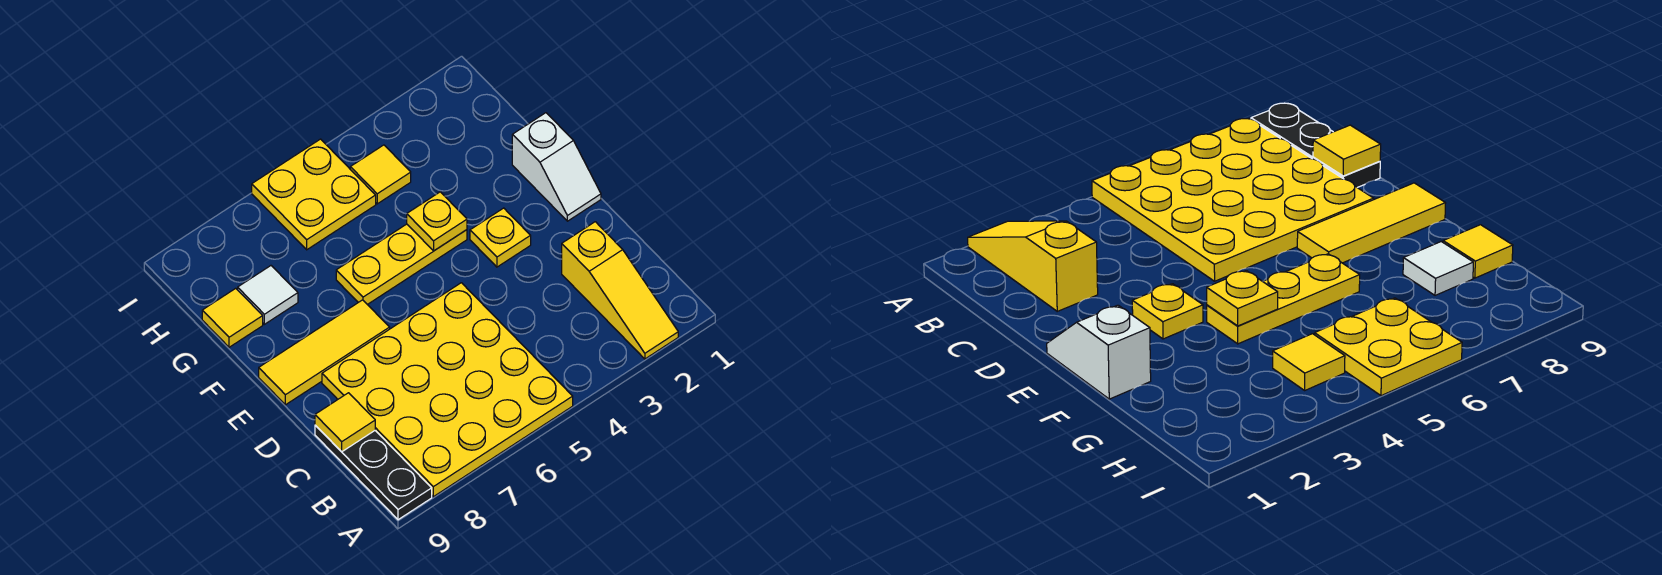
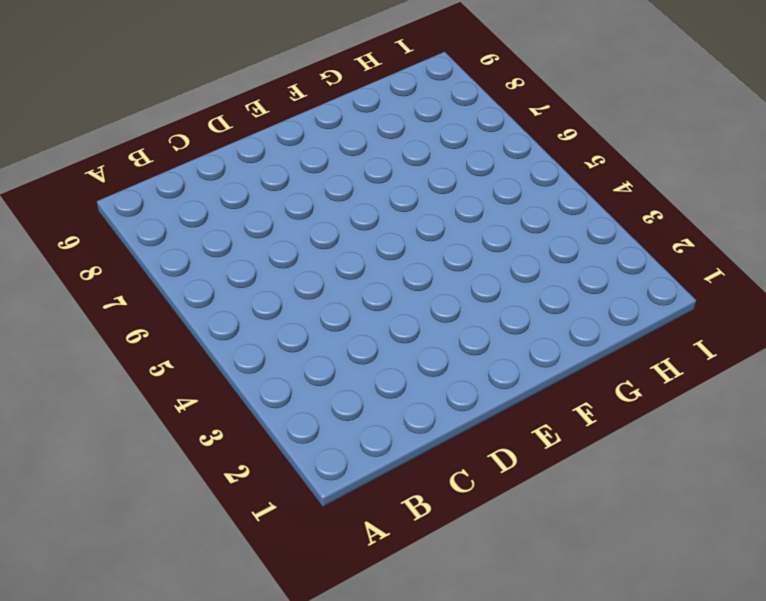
none -> yellow slope A2:C2 level 1 top C
none -> yellow plate A5:D8 level 1
none -> black plate A9:C9 level 1

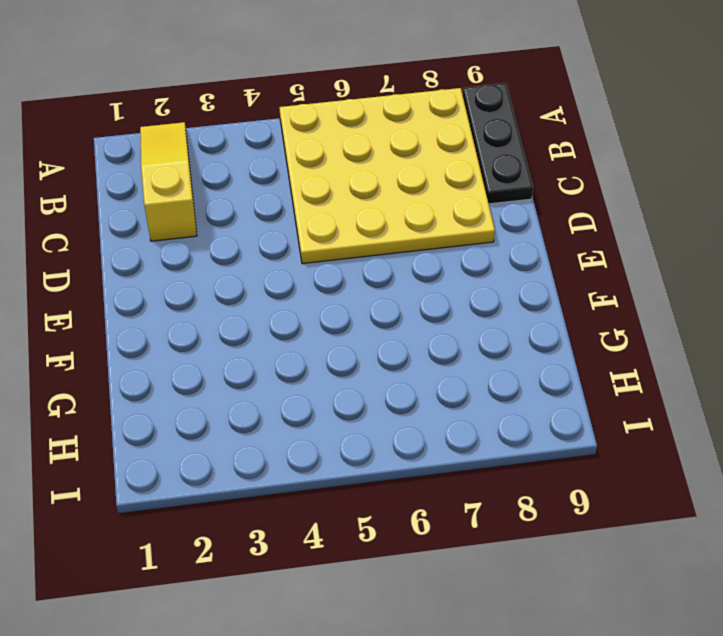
none -> white slope E1:F1 level 1 top F
none -> yellow plate E3 level 1
none -> yellow tile E7:E9 level 1

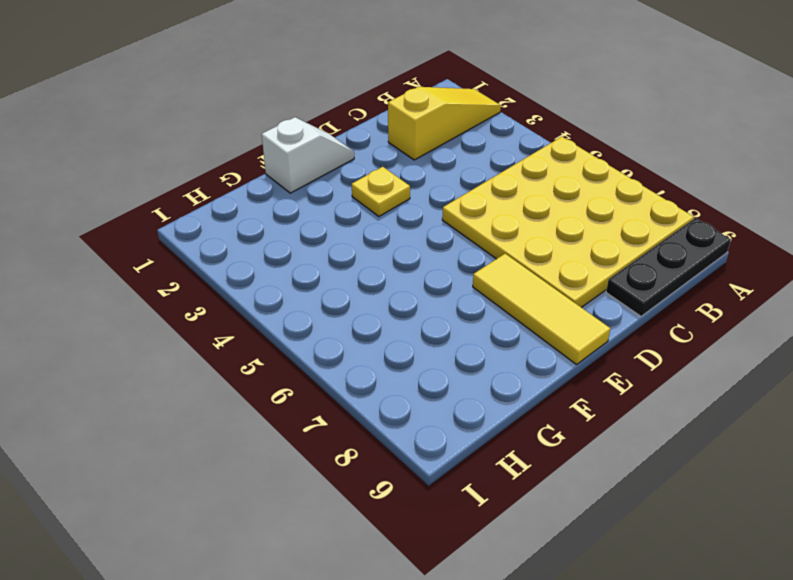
none -> yellow plate F4:F6 level 1
none -> white tile G8 level 1
none -> yellow tile G9 level 1

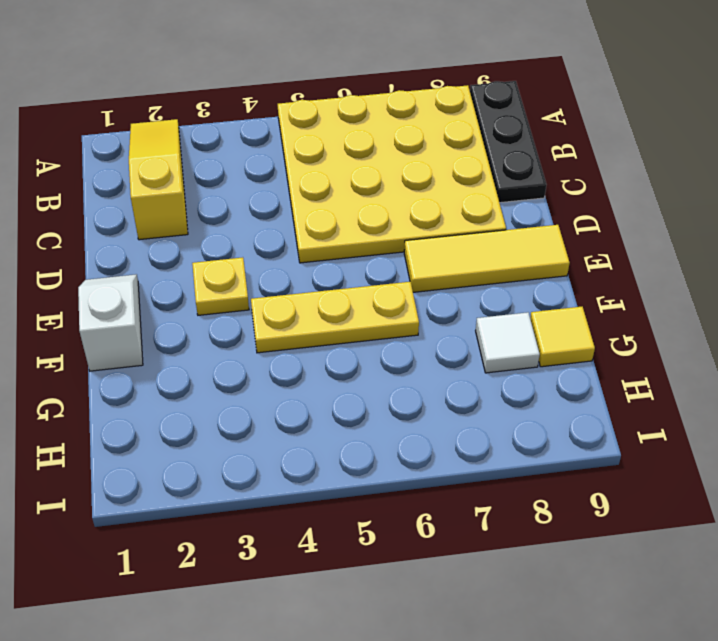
none -> yellow tile H4 level 1
none -> yellow plate H5:I6 level 1
none -> yellow tile C9 level 2

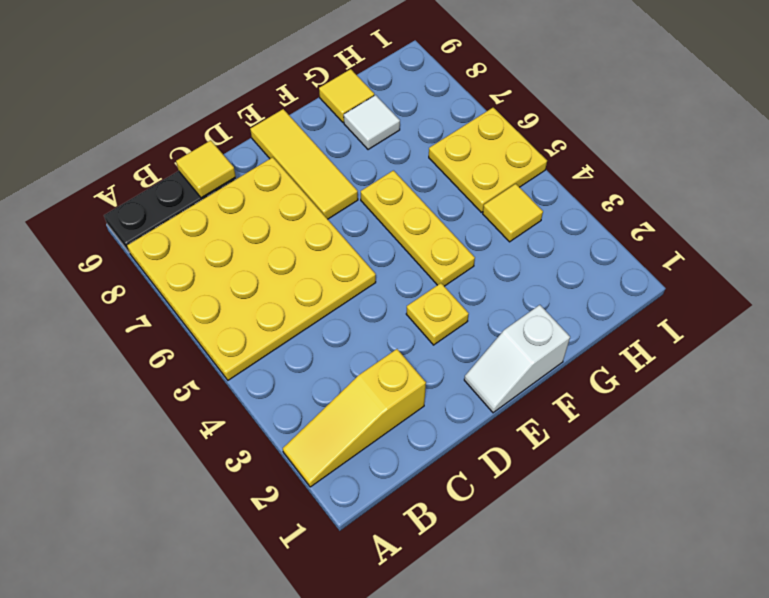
none -> yellow plate F4 level 2

